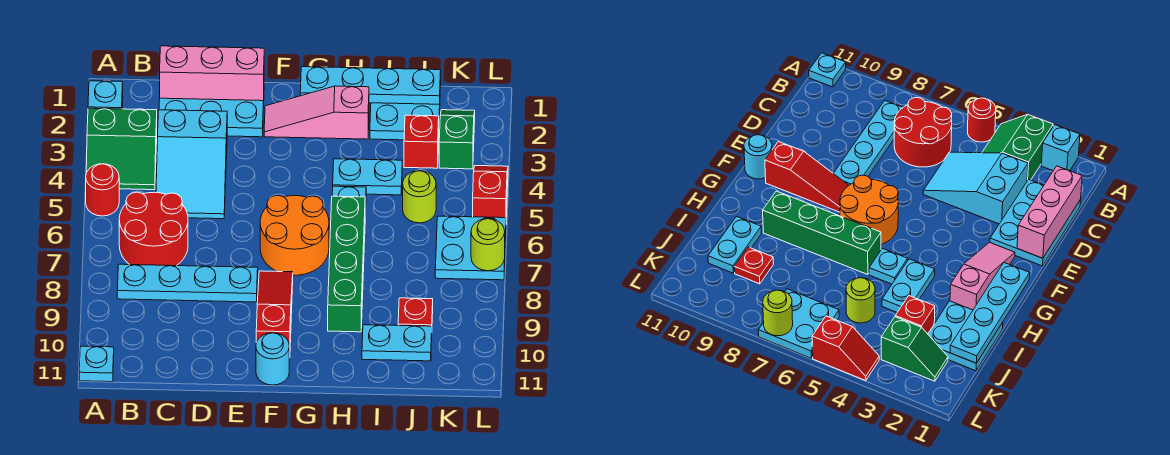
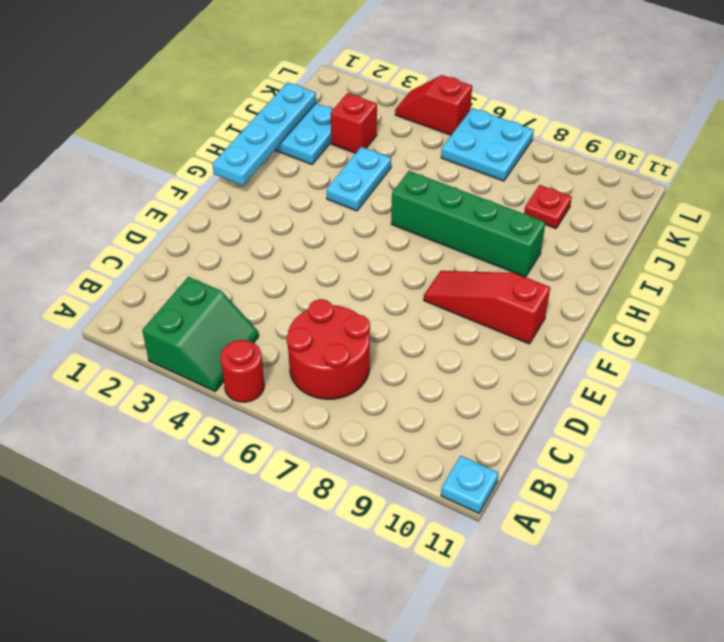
none -> cyan brick A2 level 1
none -> cyan plate B8:E8 level 1
none -> cyan plate C1:E2 level 1

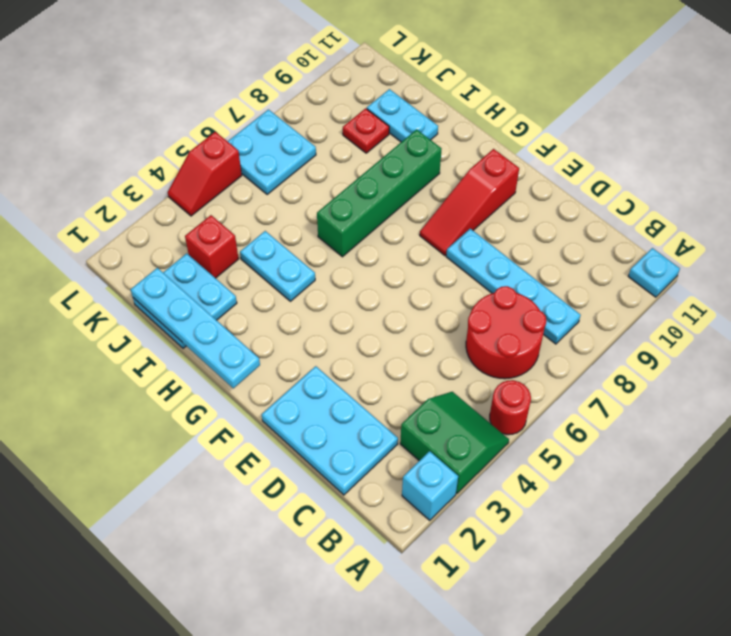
none -> cyan slope C3:D5 level 1 top 3
none -> pink slope F2:H2 level 1 top H
none -> orange round brick F6:G7 level 1

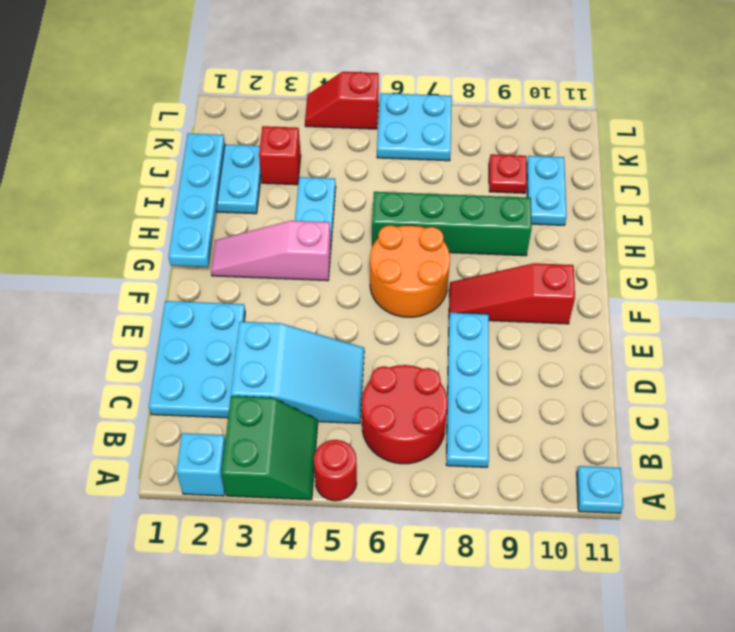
pink slope G2:G4 level 1 top 4 -> pink slope F2:H2 level 1 top H
none -> cyan round brick F11 level 1
none -> cyan plate H5 level 1
none -> lime round brick J5 level 1

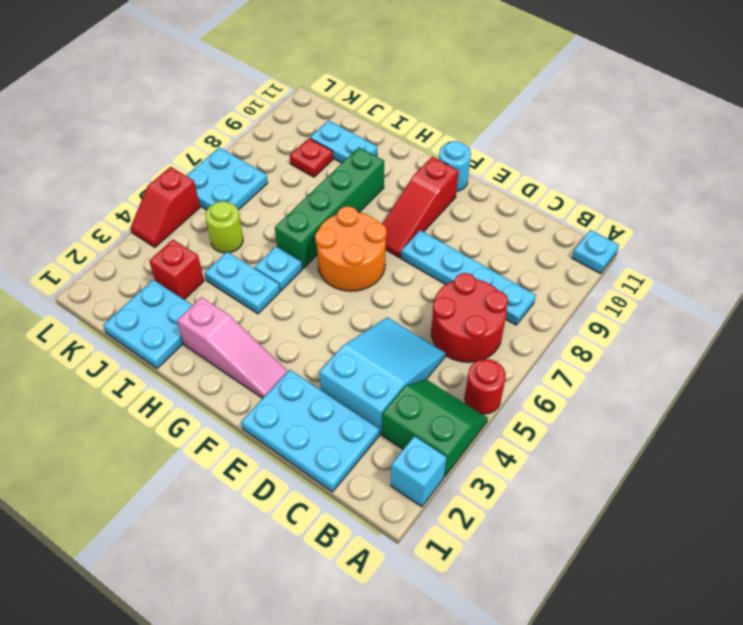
none -> green slope K2:K3 level 1 top 3
none -> pink brick C1:E1 level 2
none -> cyan plate G1:J1 level 2

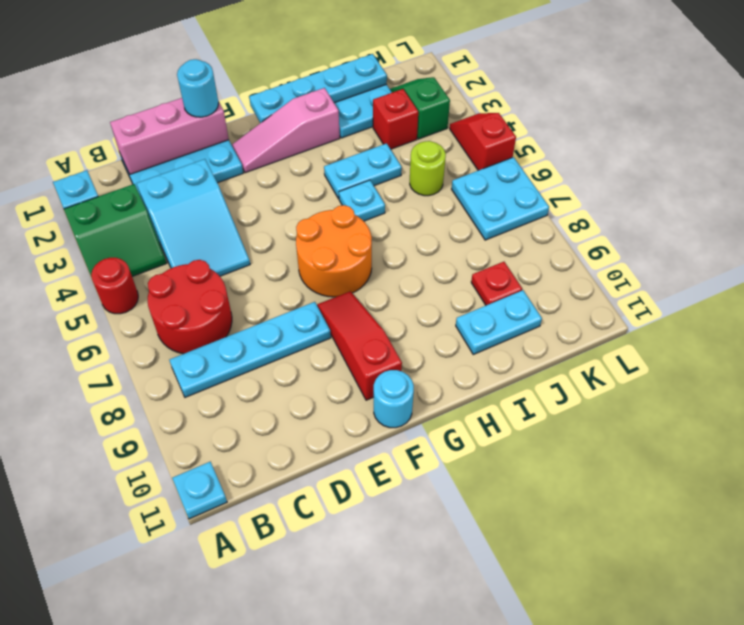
cyan round brick E1 level 3 -> none
none -> green brick H6:H9 level 1
none -> lime round brick L7 level 2

